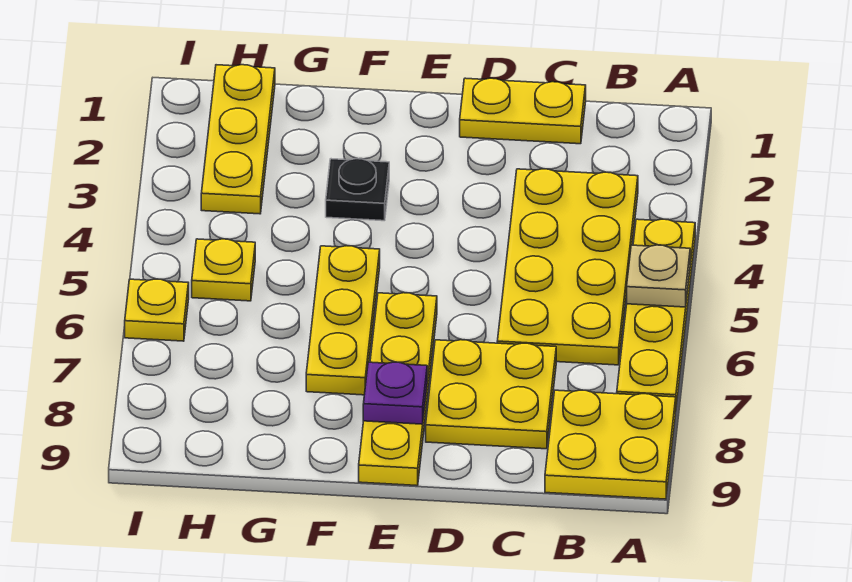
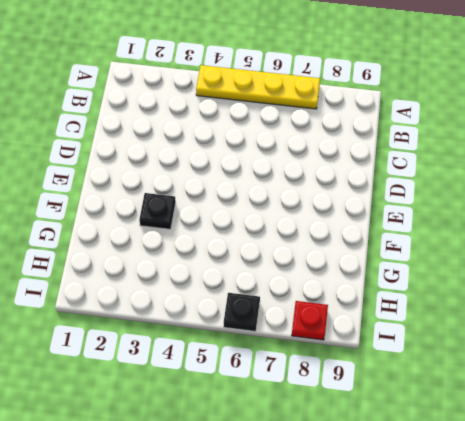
black plate I6 level 1 -> yellow plate I6 level 1
red plate I8 level 1 -> none
none -> yellow plate A8:B9 level 1
none -> yellow plate B3:C6 level 1
none -> yellow plate C1:D1 level 1

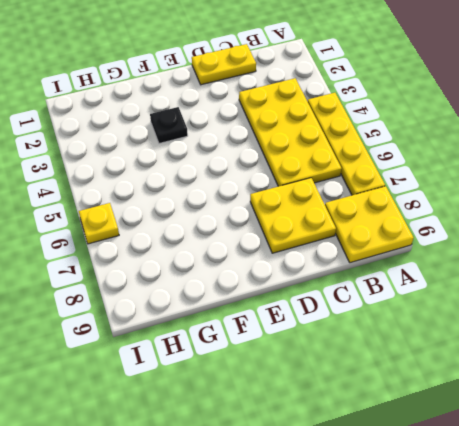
none -> yellow plate E6:E9 level 1
none -> yellow plate F5:F7 level 1
none -> yellow plate H1:H3 level 1

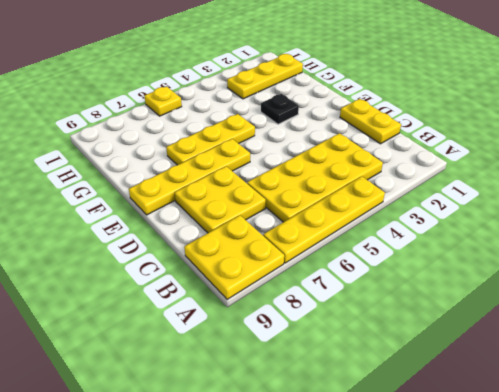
none -> yellow plate H5 level 1
none -> tan plate A5 level 2
none -> purple plate E8 level 2

